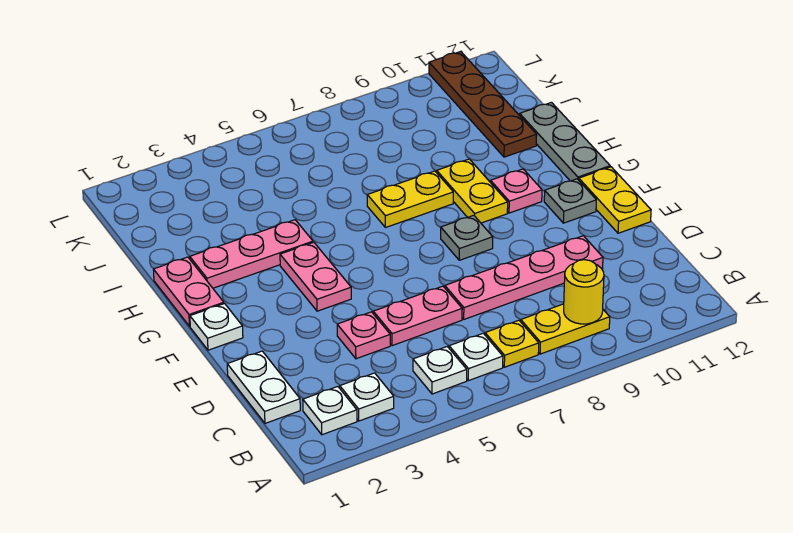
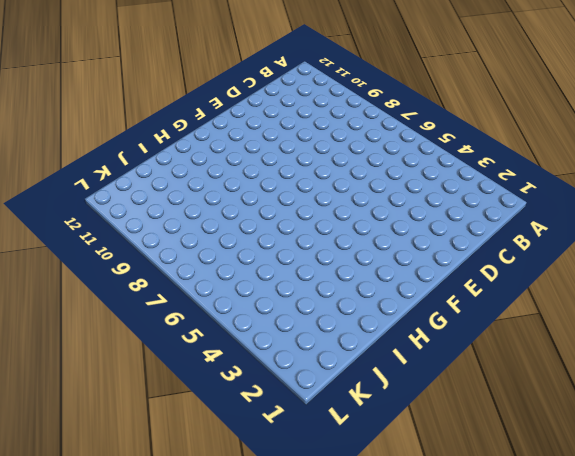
none -> white plate B2 level 1
none -> white plate B3 level 1
none -> white plate B5 level 1

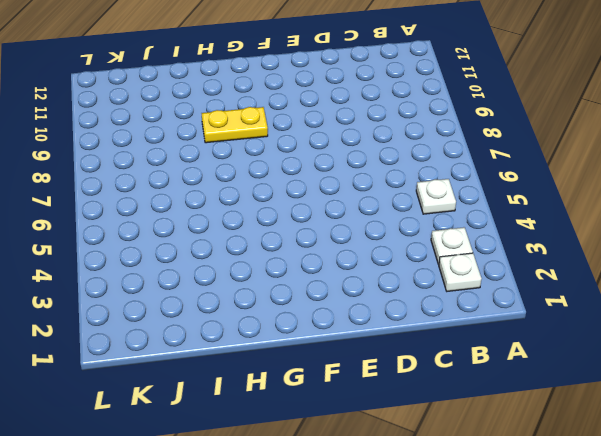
none -> white plate B6 level 1
none -> yellow plate B7 level 1
none -> yellow plate B8:B9 level 1

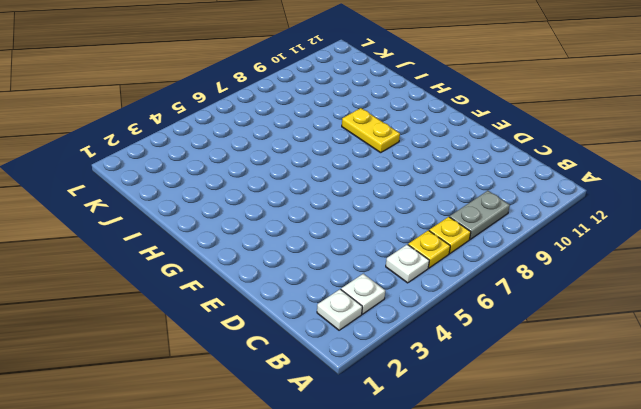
yellow plate B6 level 1 -> white plate B6 level 1
grey plate B8:B9 level 1 -> yellow plate B8:B9 level 1
none -> white plate C1:D1 level 1
none -> pink plate D4 level 1
none -> pink plate D5:D6 level 1

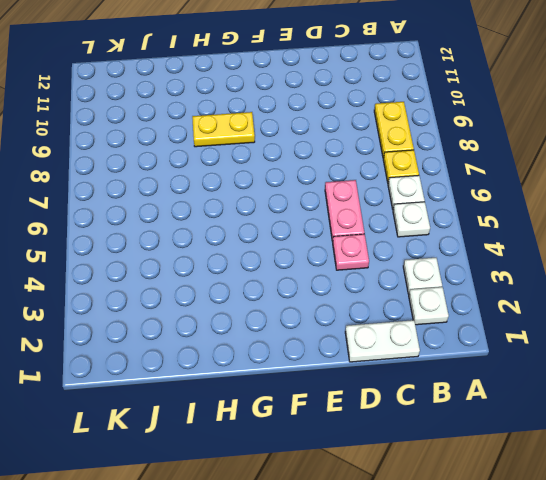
none -> pink plate D7:D10 level 1
none -> yellow plate E12:F12 level 1
none -> white plate F1 level 1

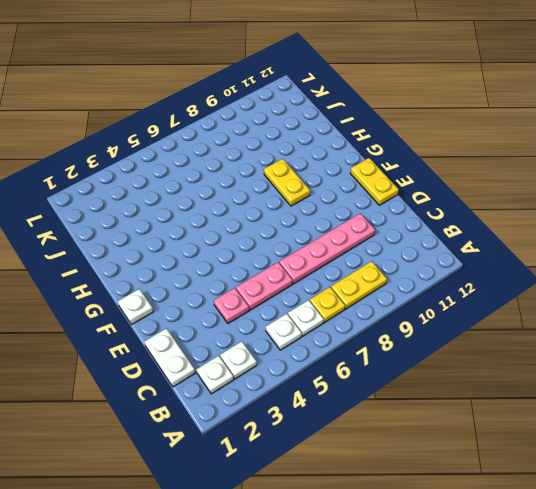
none -> pink plate F4:G4 level 1
none -> grey plate F8 level 1
none -> grey plate F11 level 1

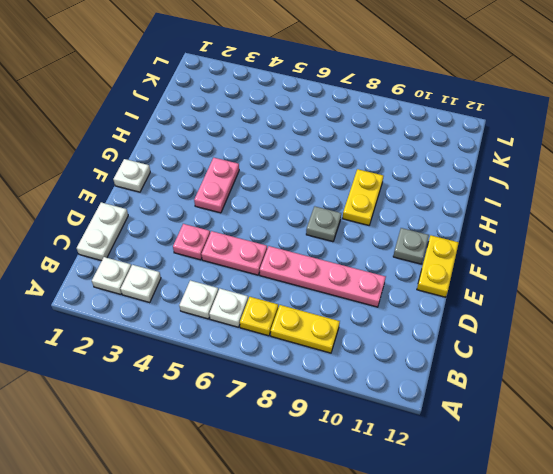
none -> pink plate G1:H1 level 1
none -> pink plate G10 level 1
none -> grey plate G12:I12 level 1

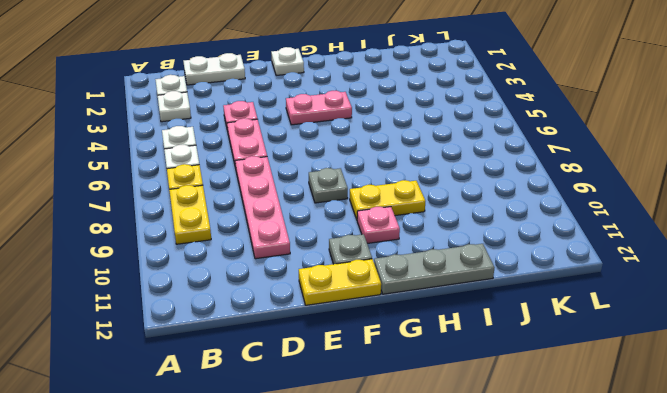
none -> pink plate G1:H1 level 1
none -> pink plate H2:H4 level 1
none -> yellow plate H7:H8 level 1

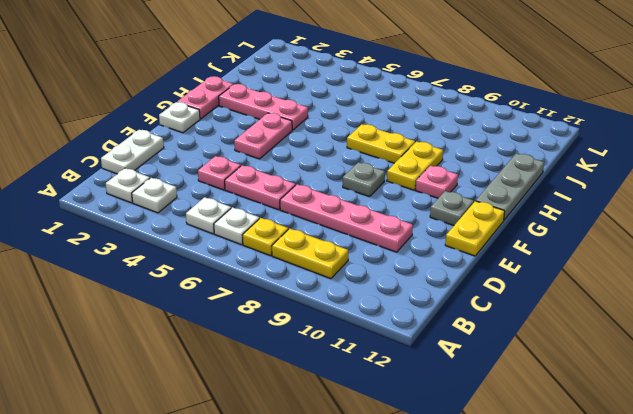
none -> brown plate I11:L11 level 1
none -> yellow round brick B9 level 2

